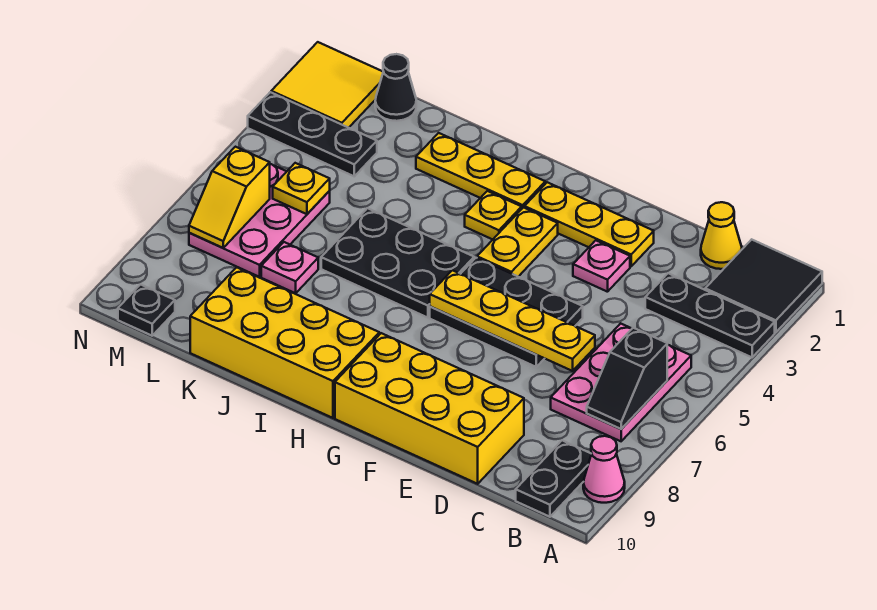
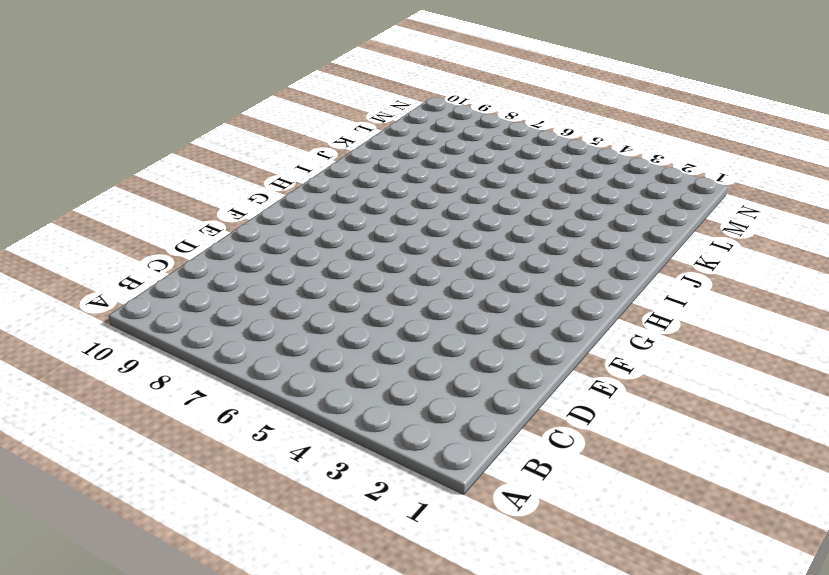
none -> black tile A1:B2 level 1
none -> black plate A3:C3 level 1
none -> pink cone A9 level 1

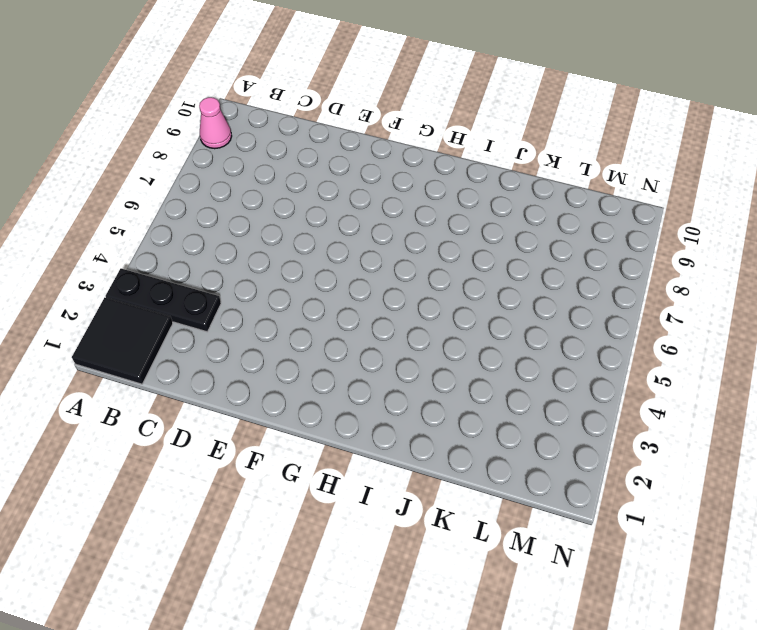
none -> pink plate B5:C7 level 1
none -> black plate B9:B10 level 1
none -> yellow cone C1 level 1

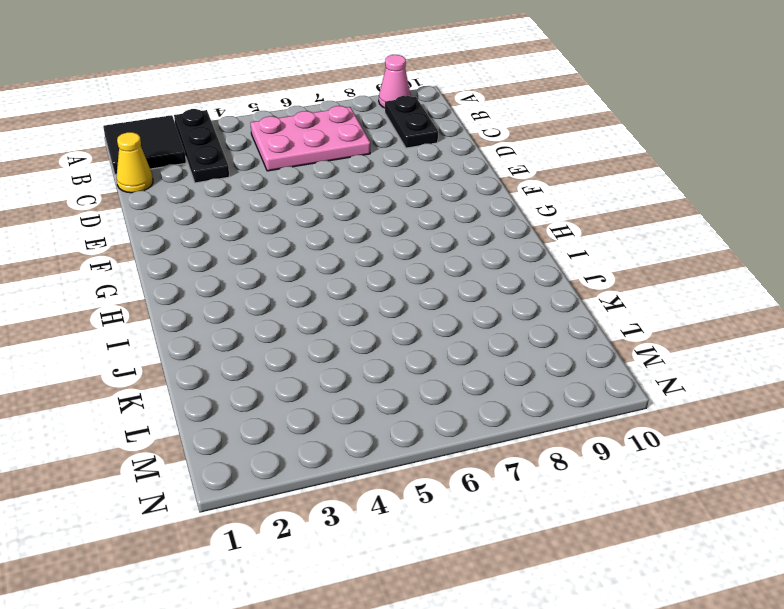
black plate B9:C9 level 1 -> black plate B9:B10 level 1
none -> yellow brick D9:G10 level 1
none -> yellow plate E2:G2 level 1
none -> pink plate E3 level 1

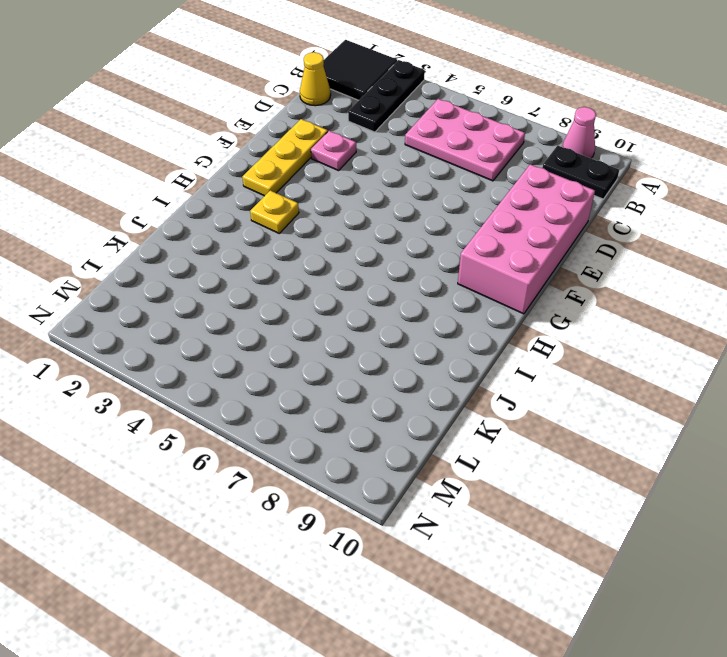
pink brick D9:G10 level 1 -> yellow brick D9:G10 level 1
none -> black plate E5:G6 level 1
none -> yellow plate G3:G4 level 1
none -> yellow plate H2:J2 level 1

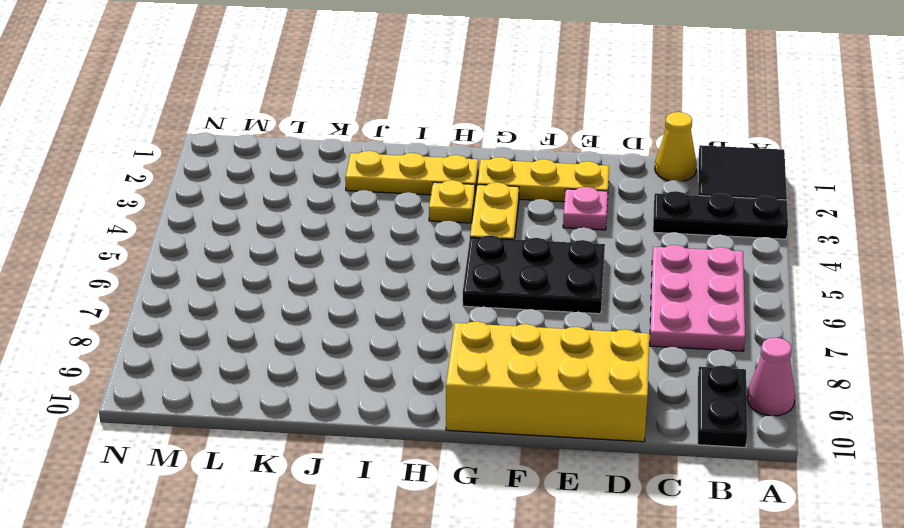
none -> black plate H5:J6 level 1
none -> yellow brick H9:K10 level 1
none -> pink plate K7 level 1

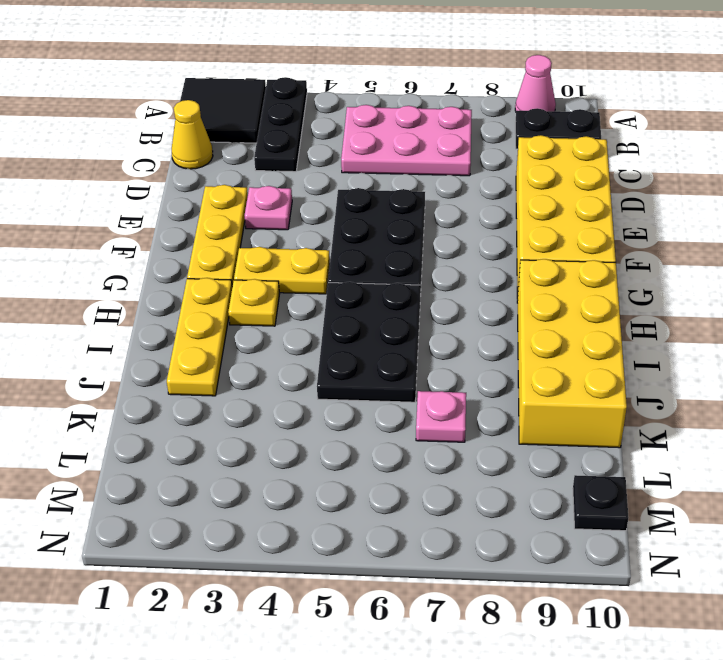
none -> black cone L1 level 1
none -> black plate L3:N3 level 1
none -> pink plate L5:M7 level 1

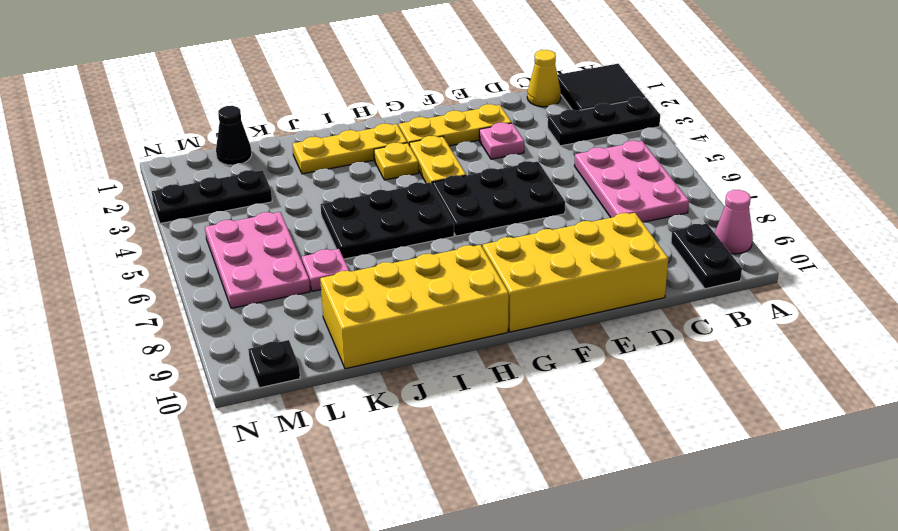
none -> yellow tile M1:N2 level 1
none -> black slope B6:B7 level 2 top 6
none -> yellow plate D6:G6 level 2

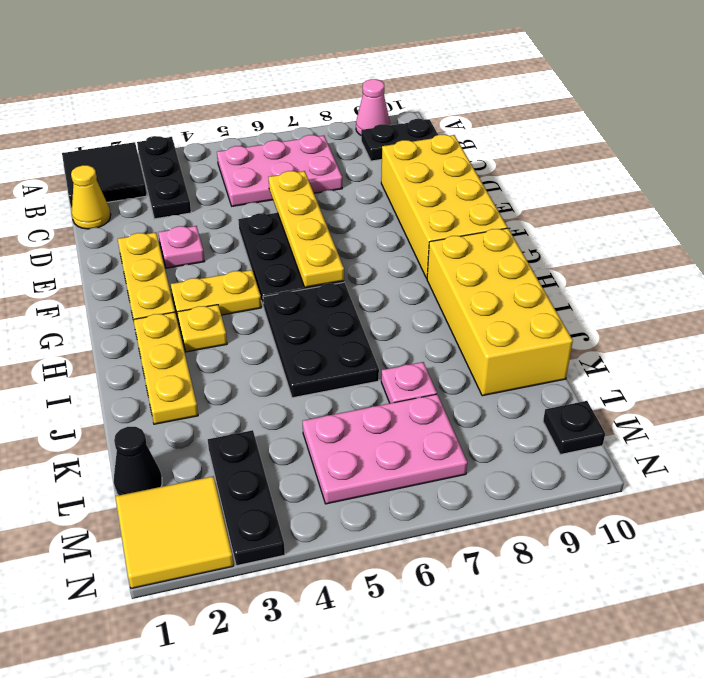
none -> black slope B6:B7 level 2 top 6
none -> yellow plate L5 level 2
none -> yellow slope M6:M7 level 2 top 6

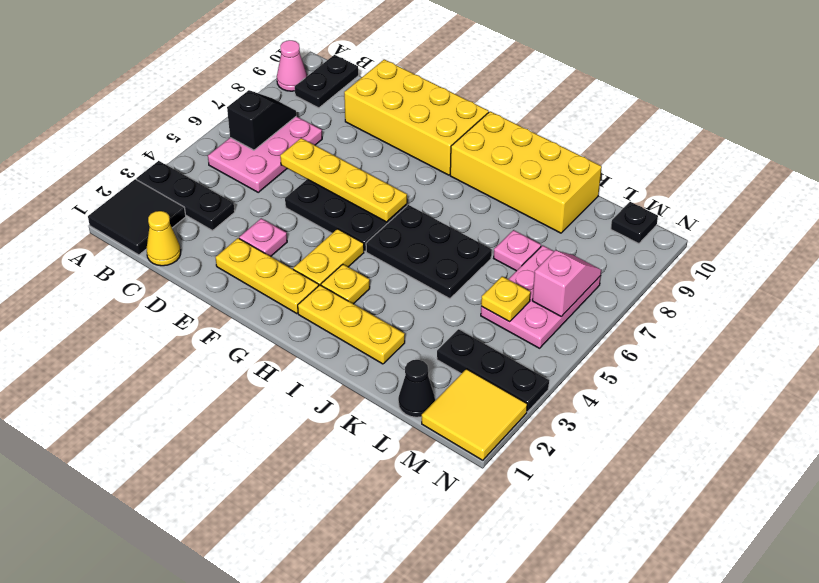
pink slope M6:M7 level 2 top 6 -> yellow slope M6:M7 level 2 top 6

